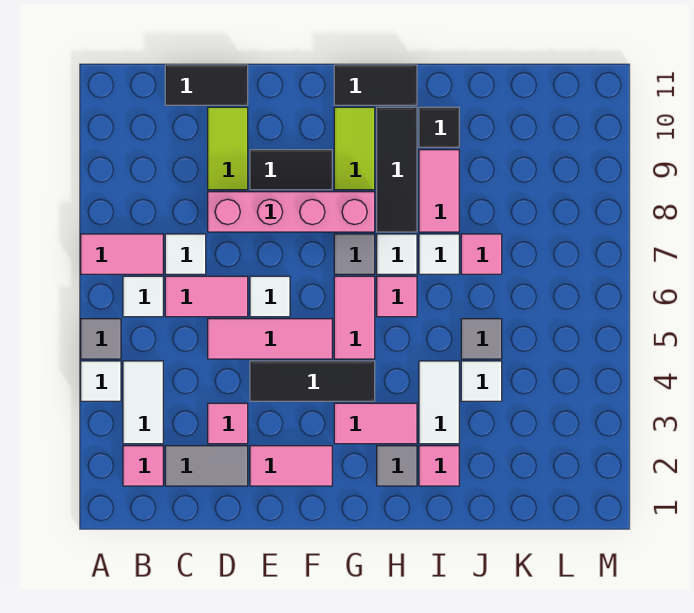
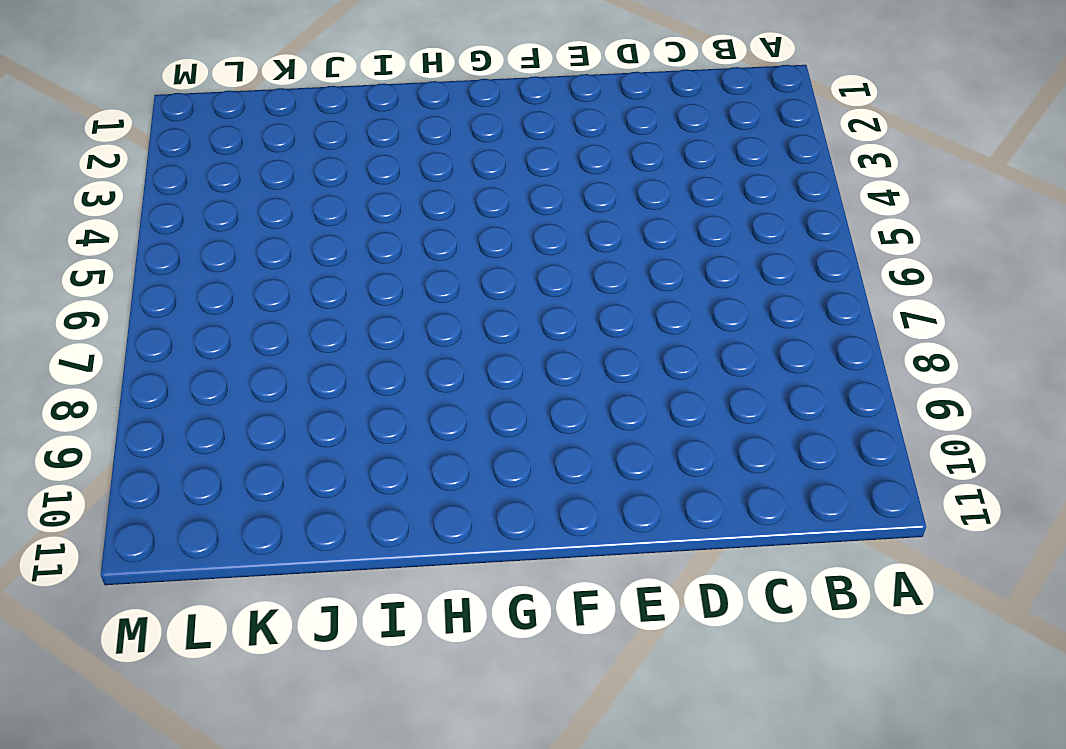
none -> white tile A4 level 1
none -> grey tile A5 level 1
none -> pink tile A7:B7 level 1
none -> pink tile B2 level 1

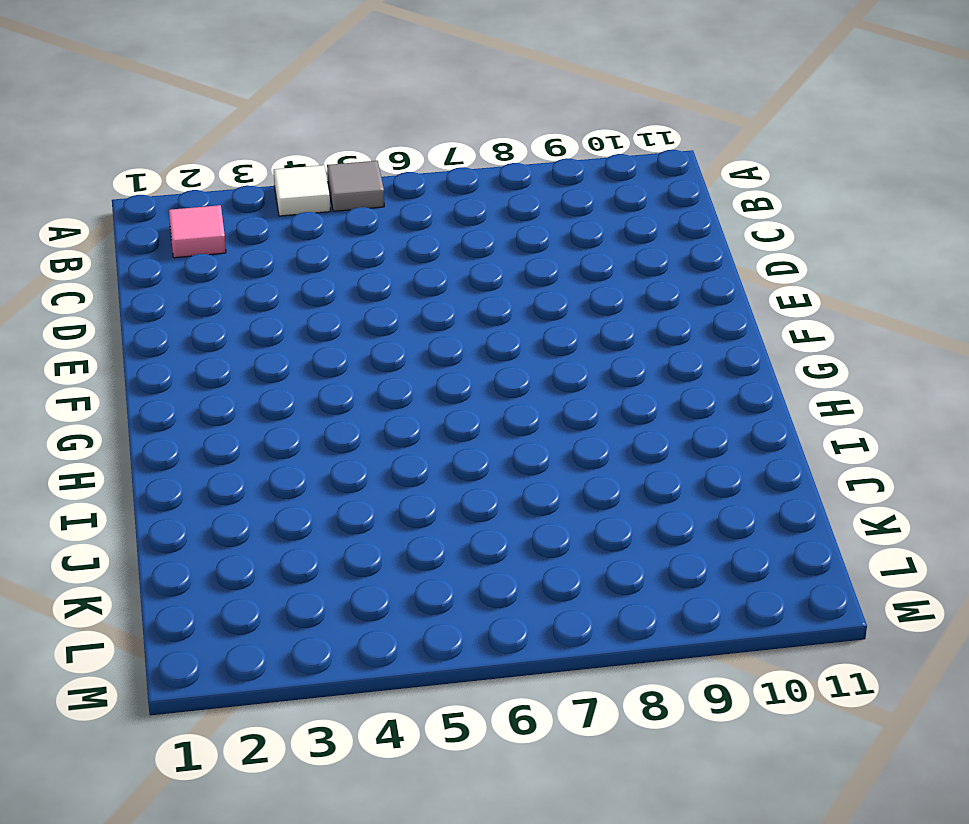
none -> pink tile A7:B7 level 1
none -> white tile B3:B4 level 1
none -> white tile B6 level 1
none -> grey tile C2:D2 level 1

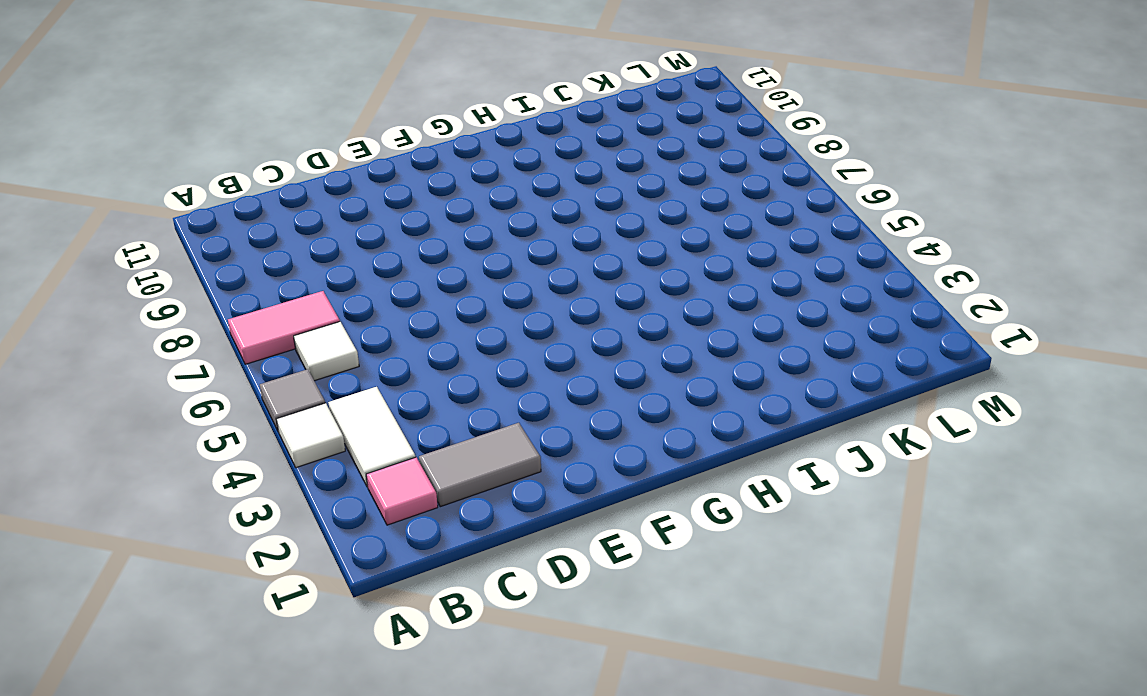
none -> pink tile C6:D6 level 1
none -> white tile C7 level 1
none -> black tile C11:D11 level 1
none -> pink tile D3 level 1

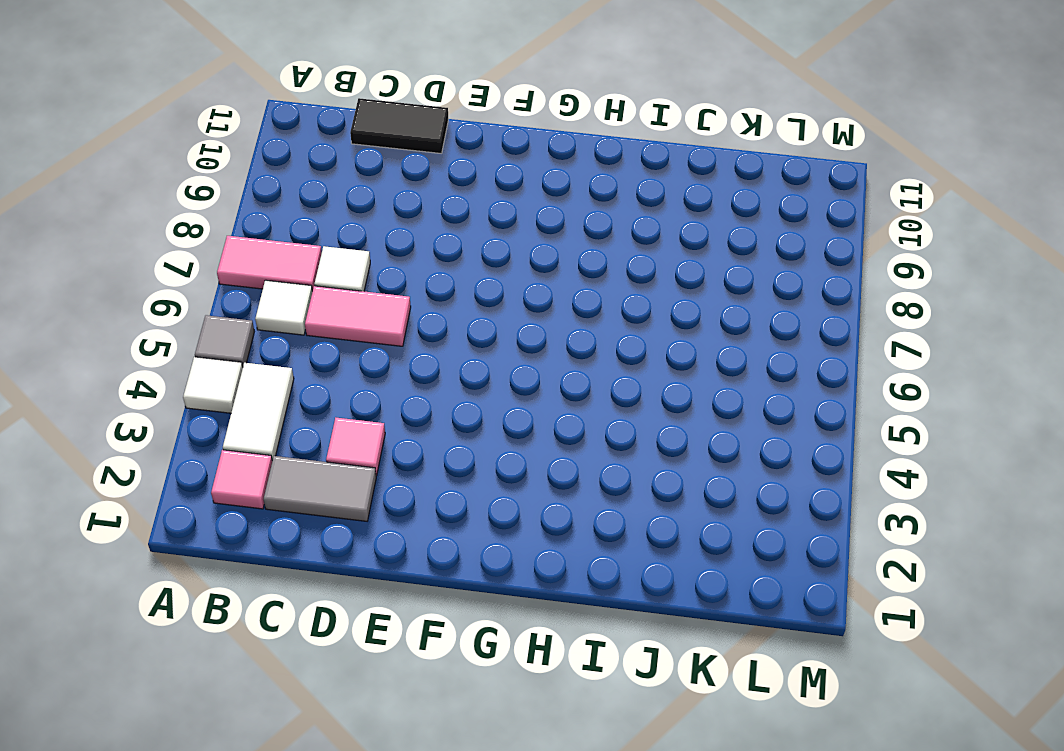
none -> pink tile D5:F5 level 1
none -> pink brick D8:G8 level 1
none -> lime tile D9:D10 level 1
none -> pink tile E2:F2 level 1

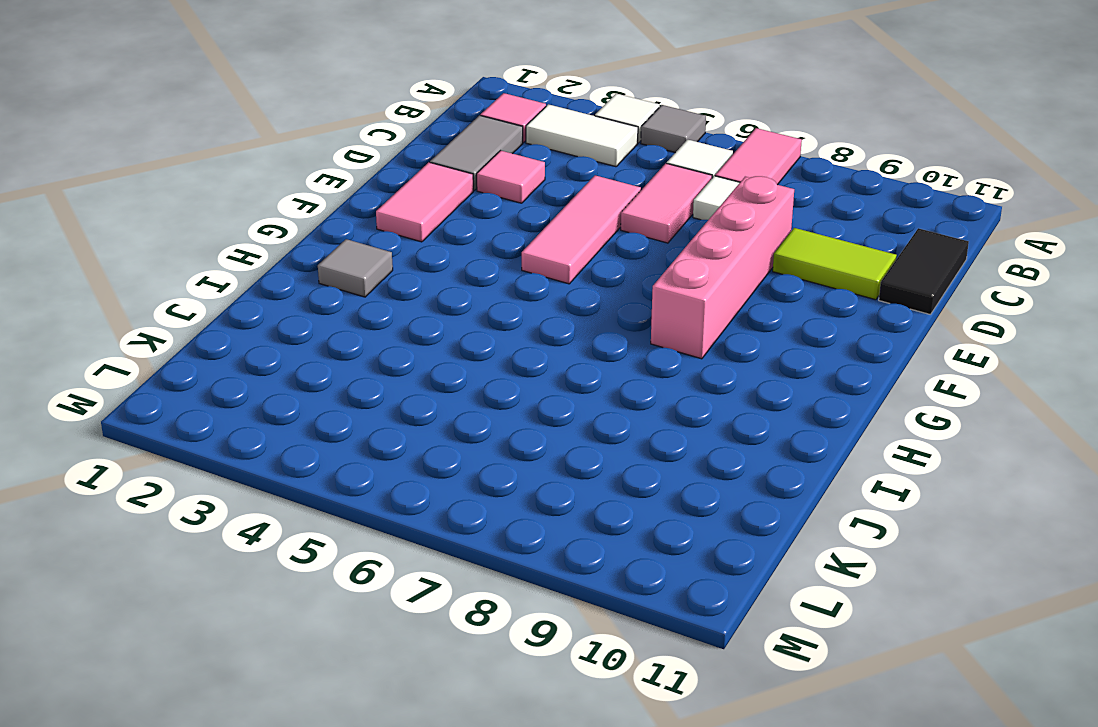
none -> black tile E4:G4 level 1
none -> white tile E6 level 1
none -> black tile E9:F9 level 1
none -> pink tile G3:H3 level 1

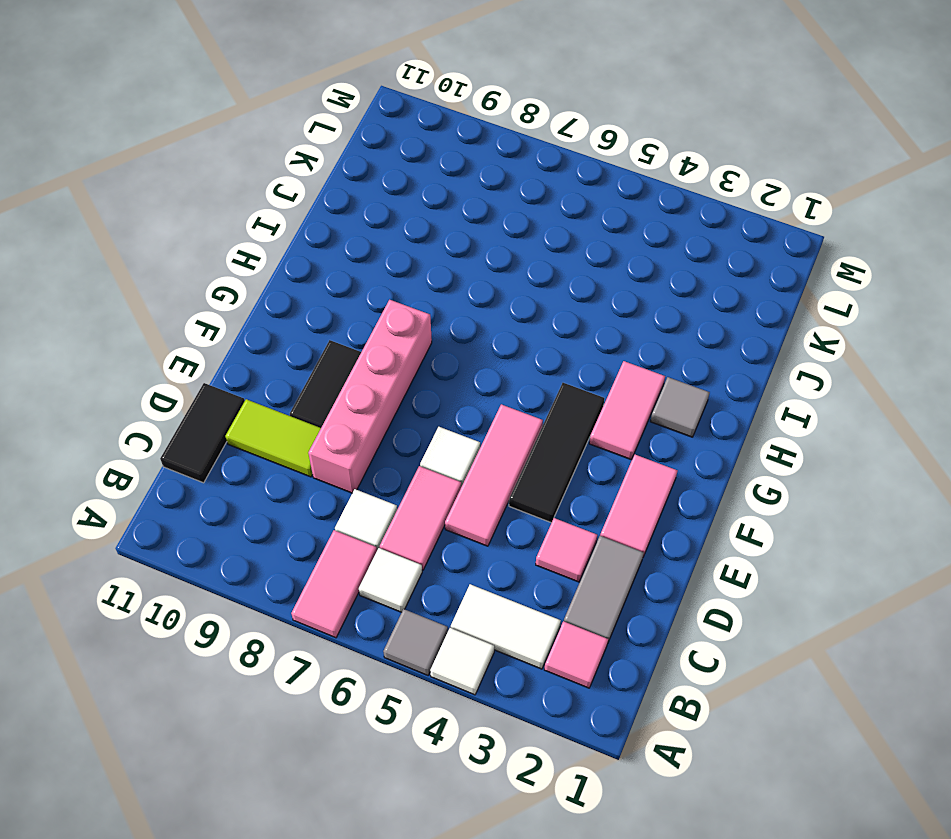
none -> pink tile G5:G6 level 1
none -> grey tile G7 level 1
none -> lime tile G9:G10 level 1
none -> black tile G11:H11 level 1

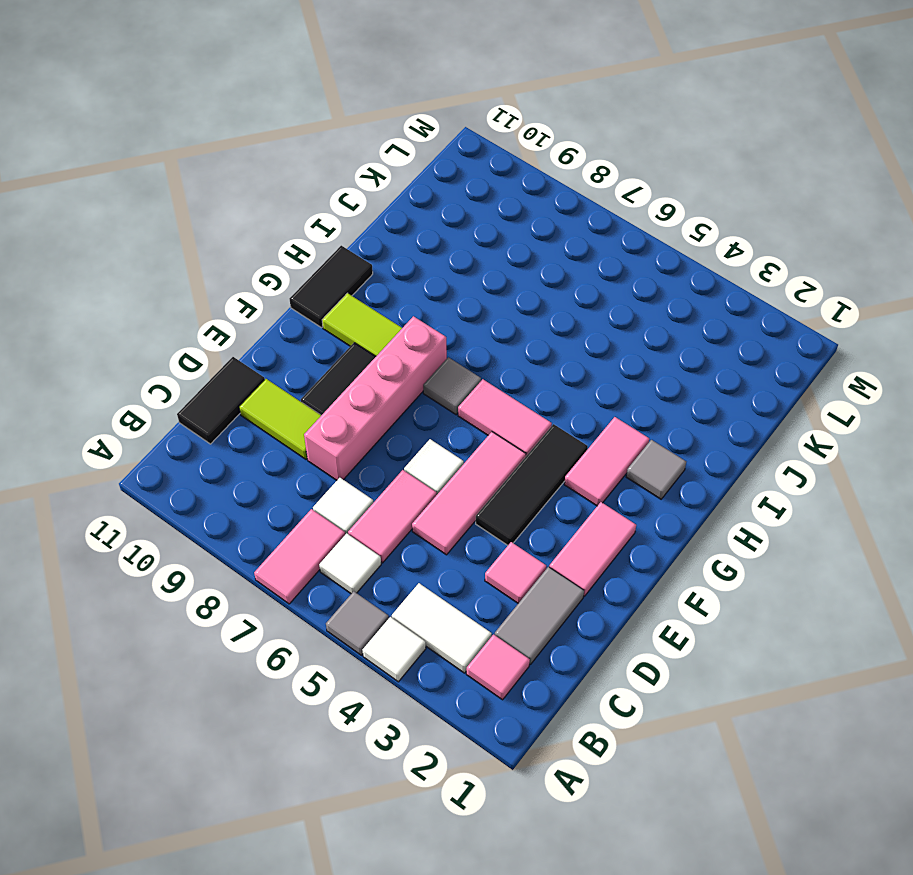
none -> pink tile H6 level 1
none -> white tile H7 level 1
none -> black tile H8:H10 level 1
none -> pink tile I2 level 1

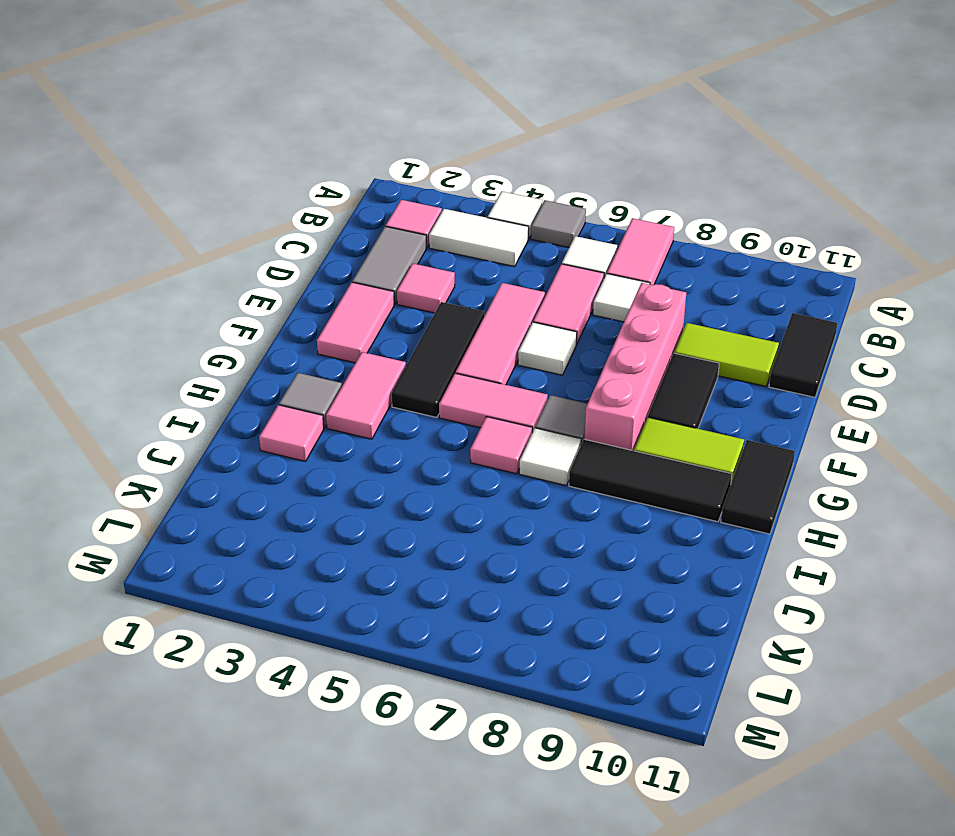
none -> white tile I3:I4 level 1
none -> white tile I7 level 1
none -> pink tile I8:I9 level 1
none -> black tile I10 level 1

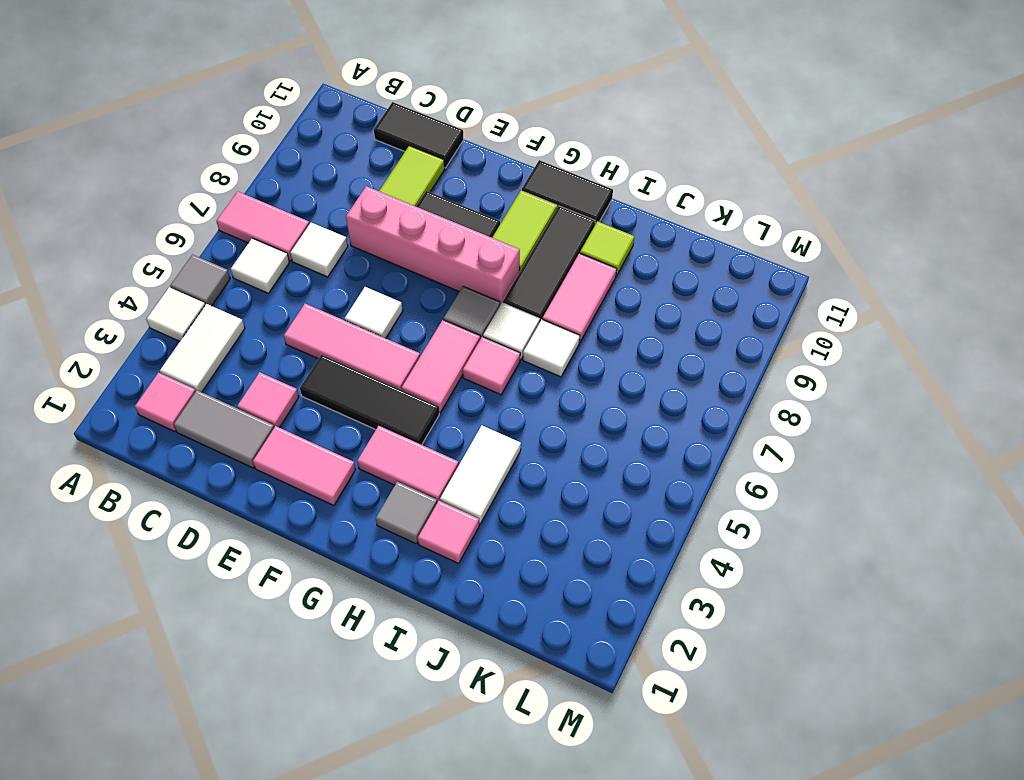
lime tile I10 level 1 -> black tile I10 level 1
none -> pink tile C6:D6 level 1
none -> white tile J4 level 1
none -> grey tile J5 level 1
none -> pink tile J7 level 1

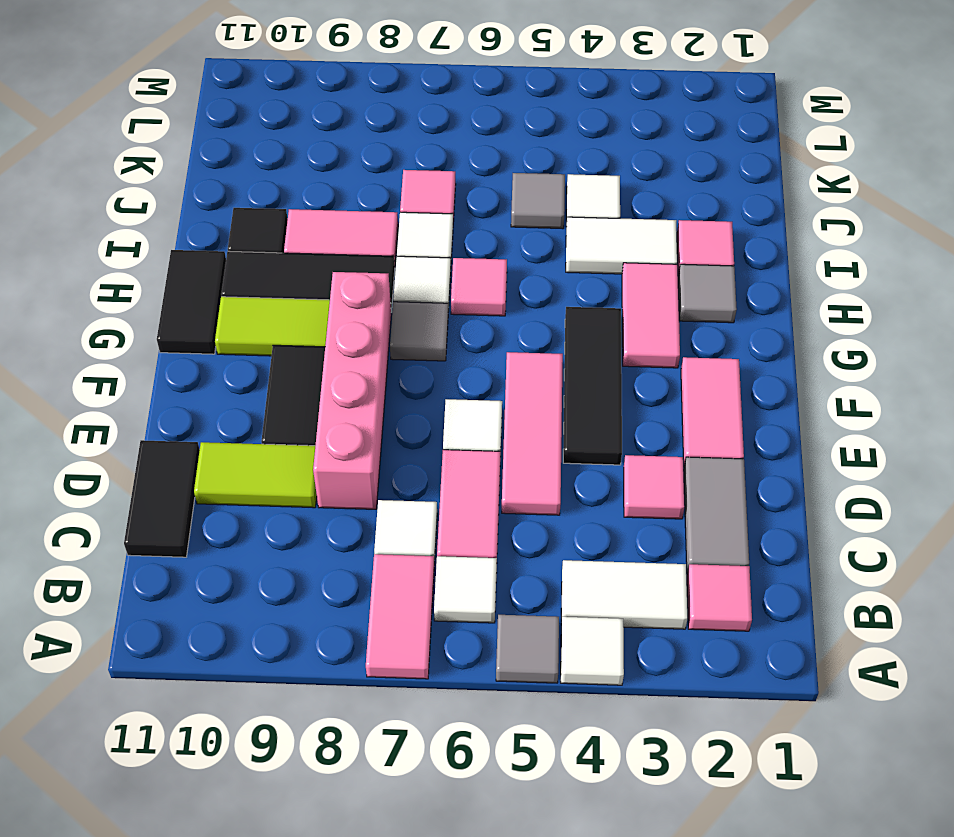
none -> pink tile G5:G6 level 1

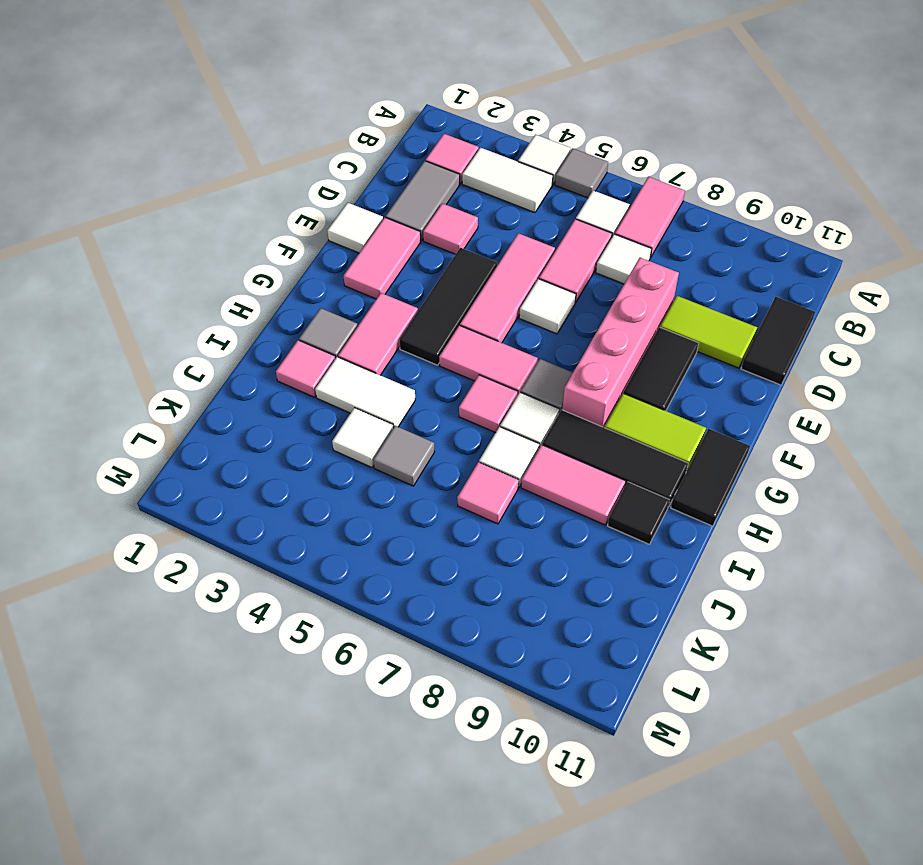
white tile E1 level 1 -> none

